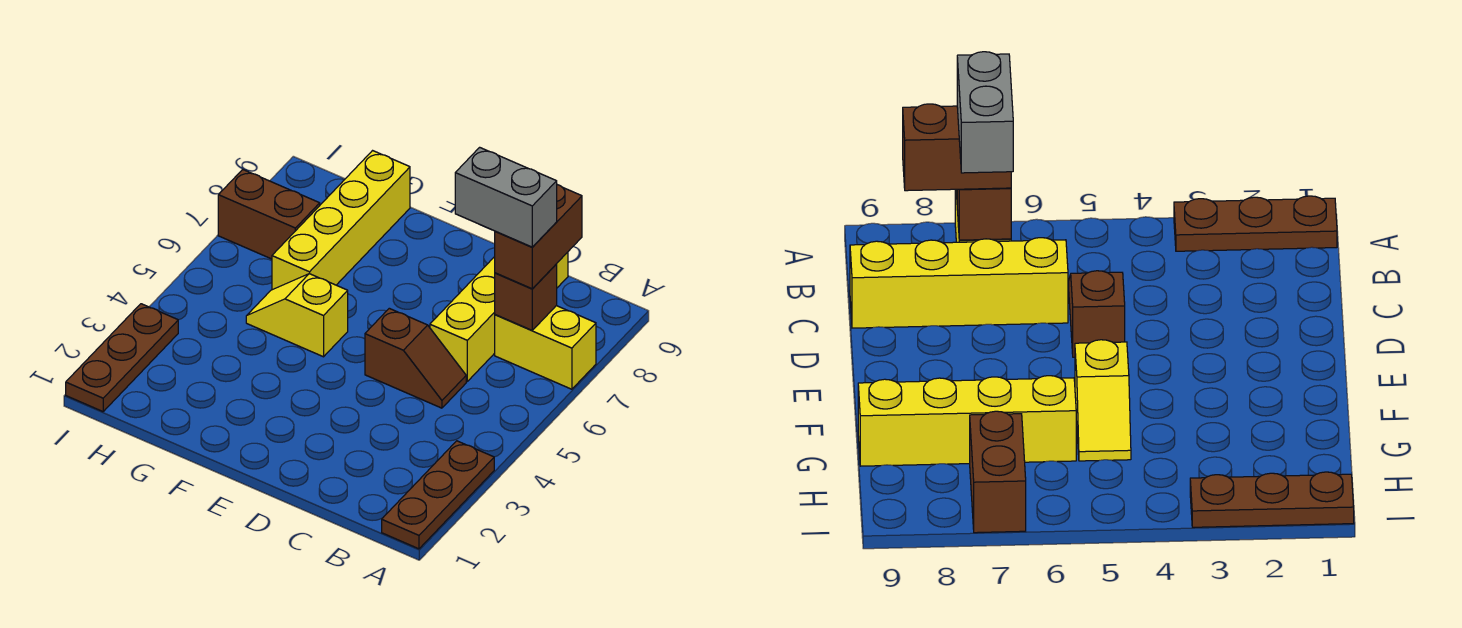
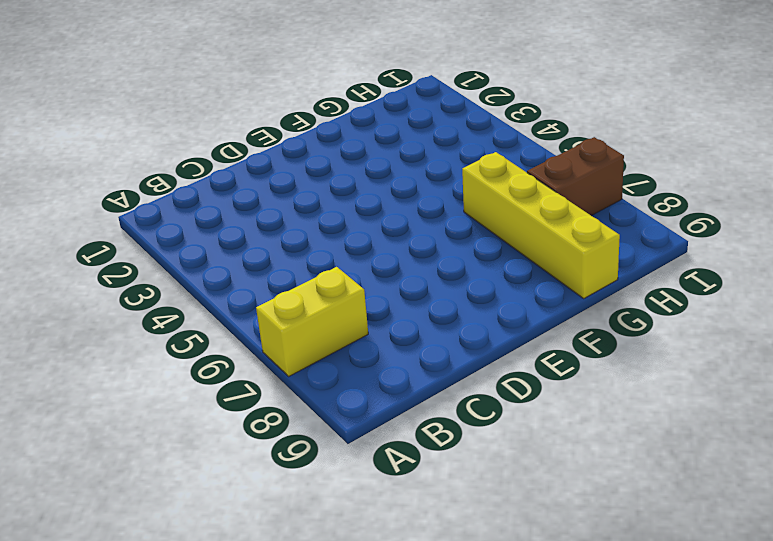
none -> brown plate A1:A3 level 1
none -> brown slope C5:D5 level 1 top D

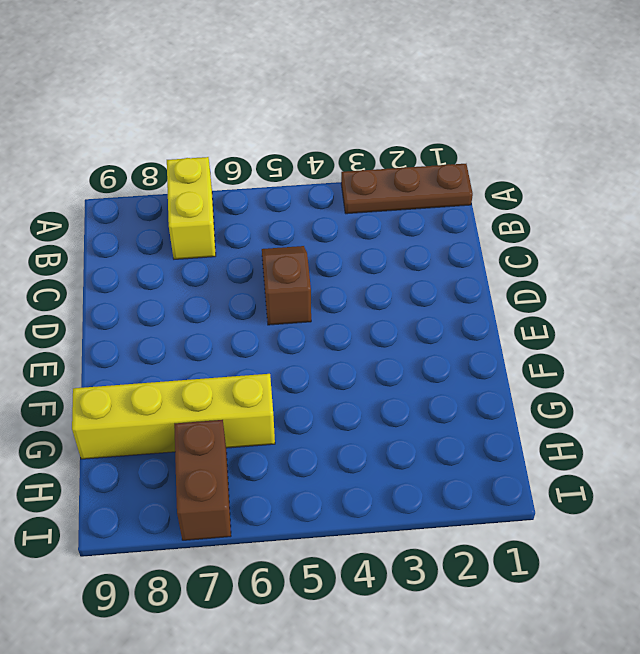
none -> yellow brick C6:C9 level 1
none -> yellow slope F5:G5 level 1 top F

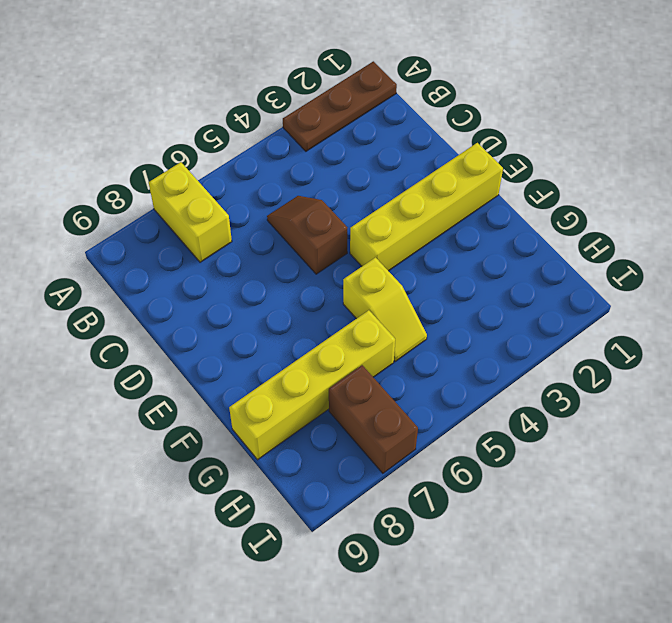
yellow brick E1:E4 level 1 -> yellow brick C6:C9 level 1
none -> brown plate I1:I3 level 1
none -> brown brick B7 level 2

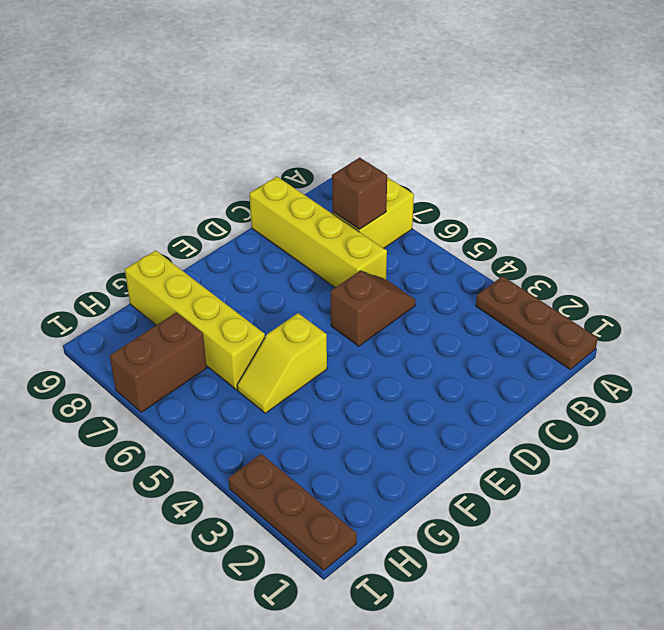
none -> brown brick B7:B8 level 3
none -> grey brick B7:C7 level 4

